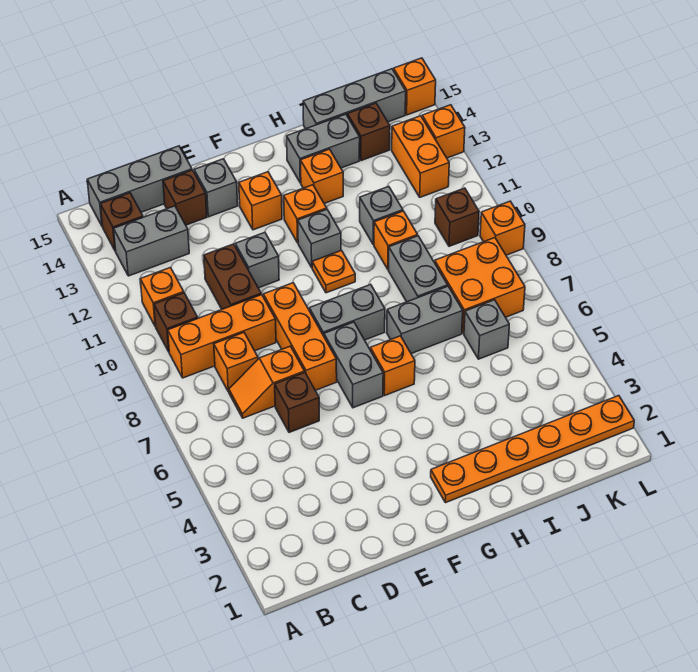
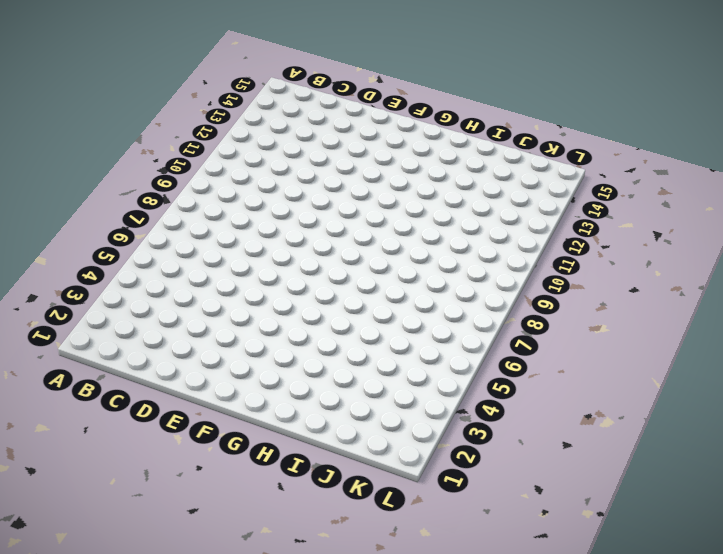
none -> orange brick B9:D9 level 1
none -> brown brick B10 level 1
none -> orange brick B11 level 1
none -> grey brick B13:C13 level 1

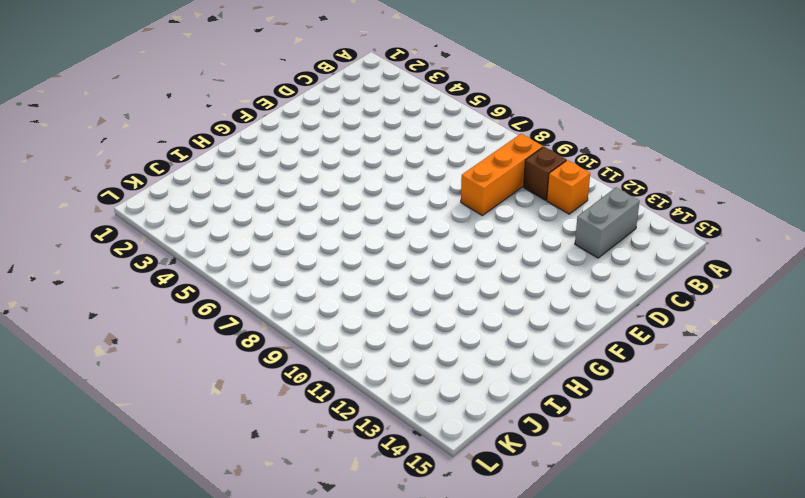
none -> brown brick B14 level 1
none -> grey brick B15:D15 level 1
none -> orange slope C7:D7 level 1 top D
none -> orange brick C8 level 1

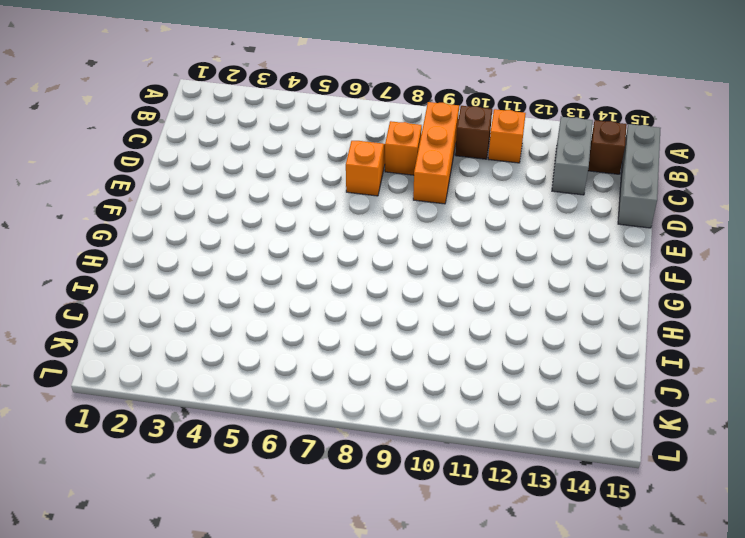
none -> brown brick D6 level 1
none -> brown brick D10:D11 level 1
none -> brown brick D14 level 1
none -> orange brick E7:E9 level 1

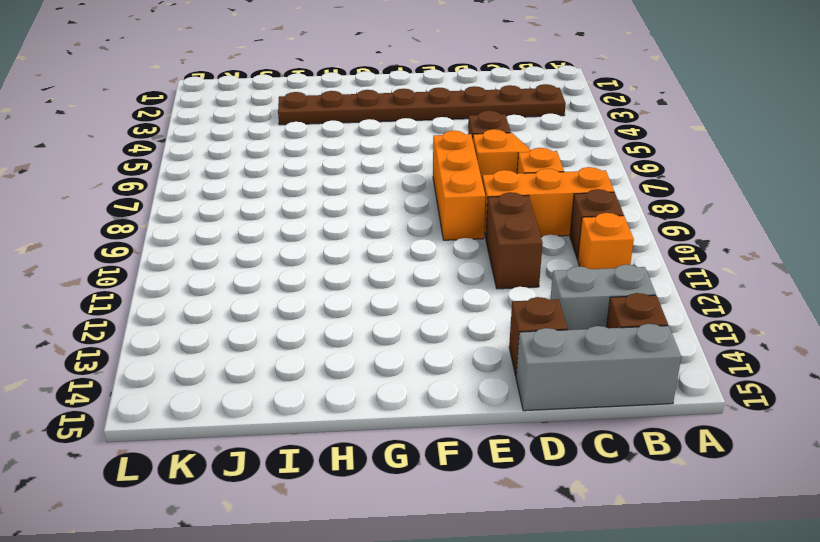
brown plate B3:I3 level 1 -> none
none -> grey brick E11 level 1
none -> grey brick E14 level 1
none -> grey brick F6:F7 level 1
none -> grey brick F8:G8 level 1

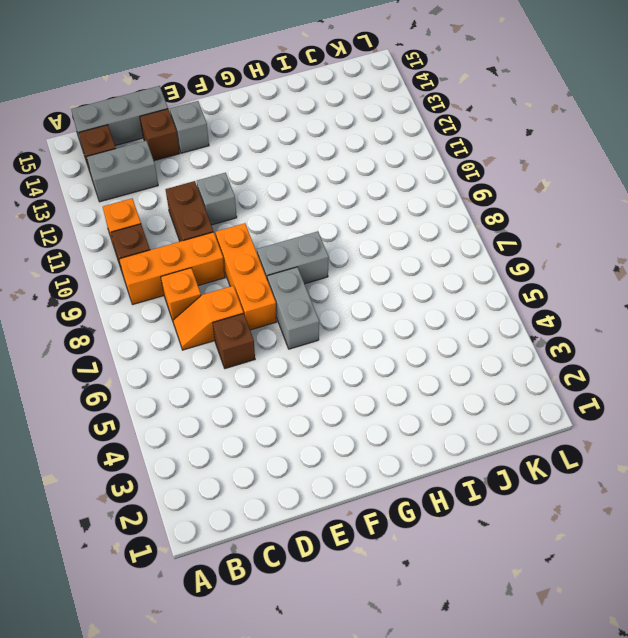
none -> orange brick F13 level 1
none -> orange plate G2:L2 level 1
none -> orange brick G6 level 1
none -> orange plate G10 level 1

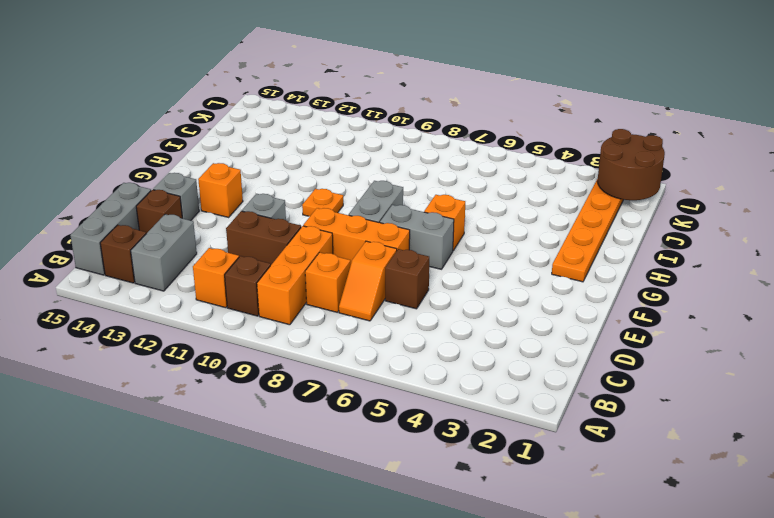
brown round brick K1:L2 level 2 -> none
none -> grey brick G11 level 1
none -> orange brick G12 level 1
none -> grey brick H7:I7 level 1
none -> orange brick H13 level 1

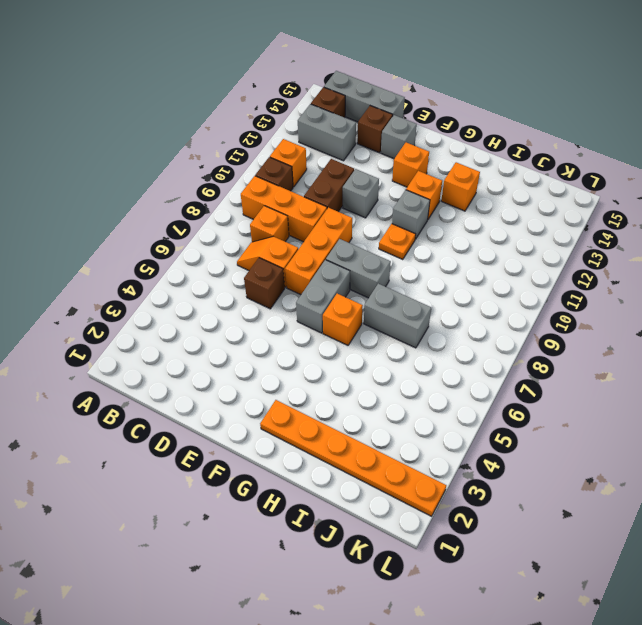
none -> grey brick H14:I14 level 1
none -> grey brick I8:I9 level 1
none -> orange brick I10 level 1
none -> grey brick I11 level 1

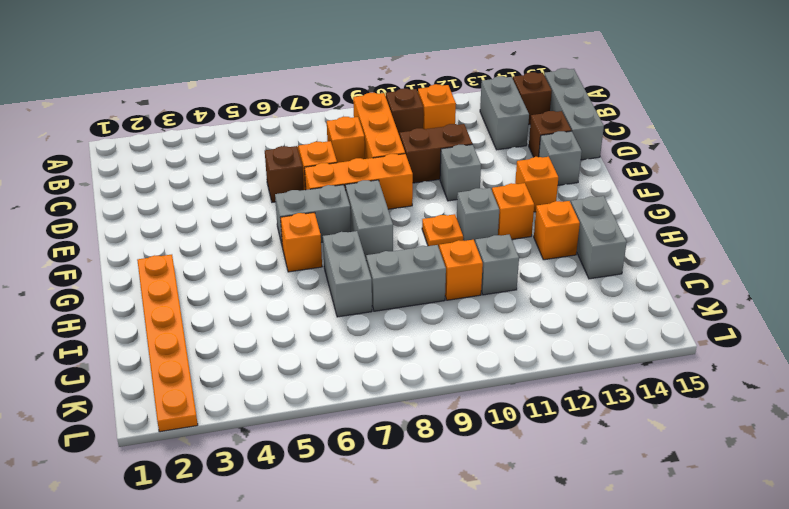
none -> grey brick I15:K15 level 1
none -> grey brick J6 level 1
none -> orange brick J7:K8 level 1
none -> brown brick J14 level 1

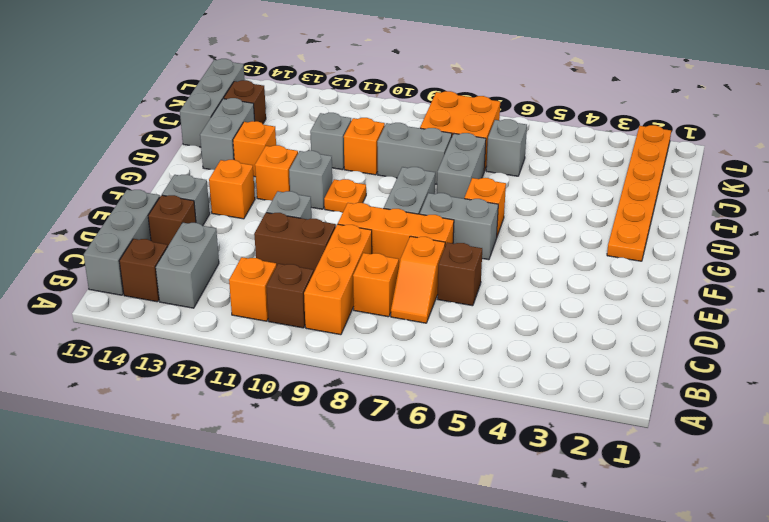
none -> brown brick K10 level 1
none -> orange brick K12:K13 level 1
none -> orange brick L9 level 1
none -> orange brick L13 level 1

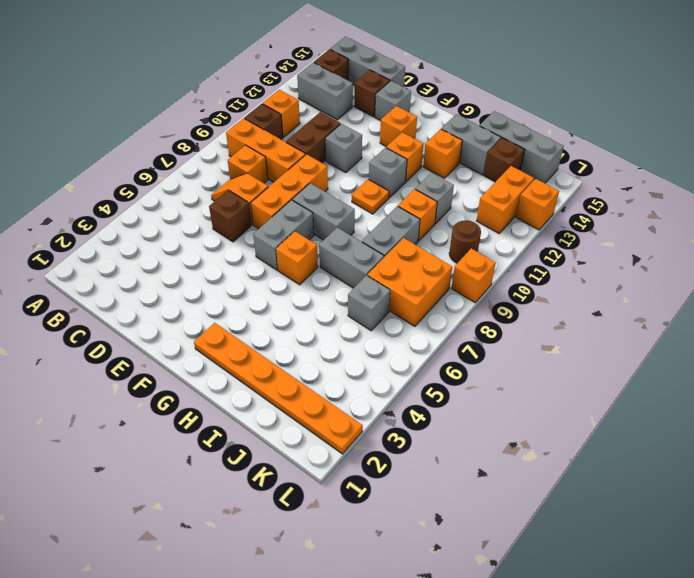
brown round brick K10 level 1 -> brown brick K10 level 1
none -> orange brick L15 level 1

